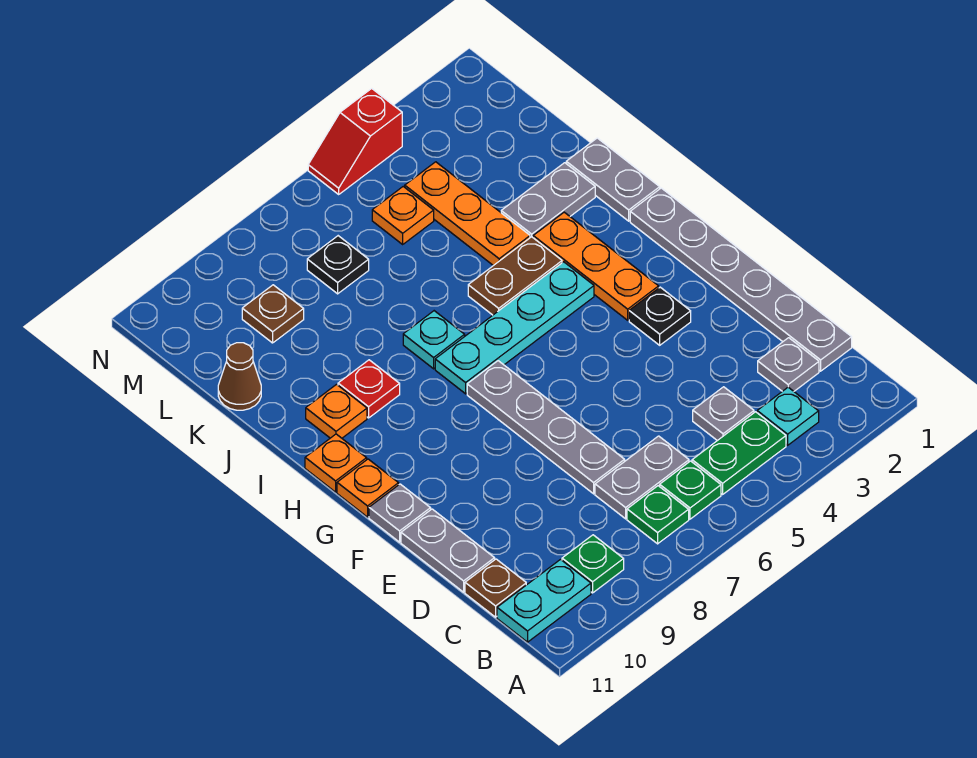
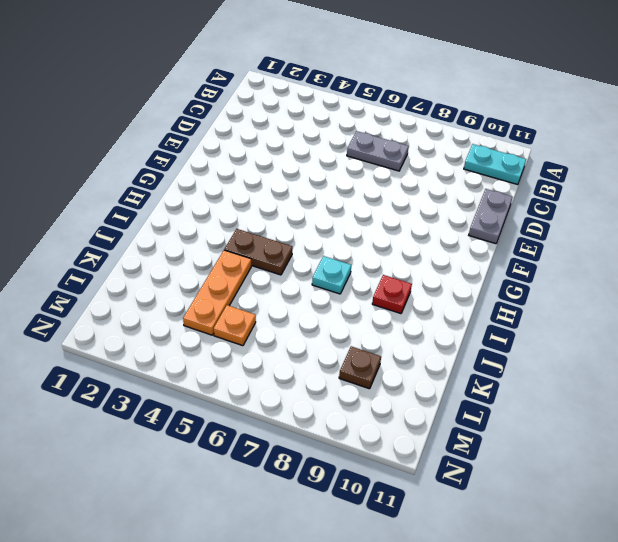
none -> cyan plate B3 level 1
none -> green plate B4:B5 level 1
none -> green plate B6 level 1
none -> green plate B7 level 1

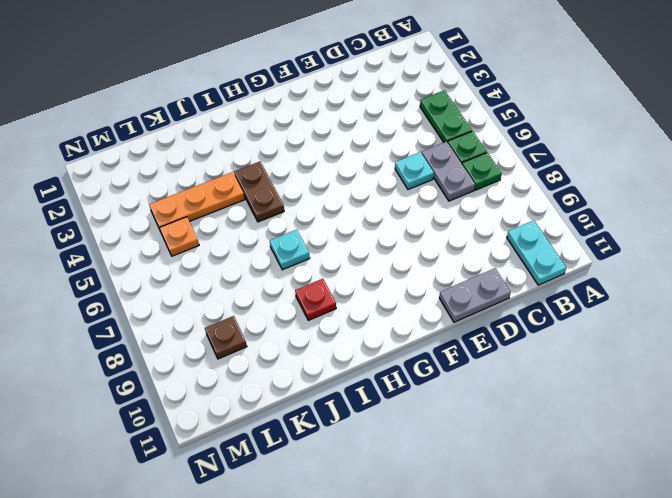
cyan plate D6 level 1 -> cyan plate B3 level 1
none -> green plate B9 level 1
none -> grey plate C1:H1 level 1
none -> grey plate C2 level 1
none -> grey plate C4 level 1

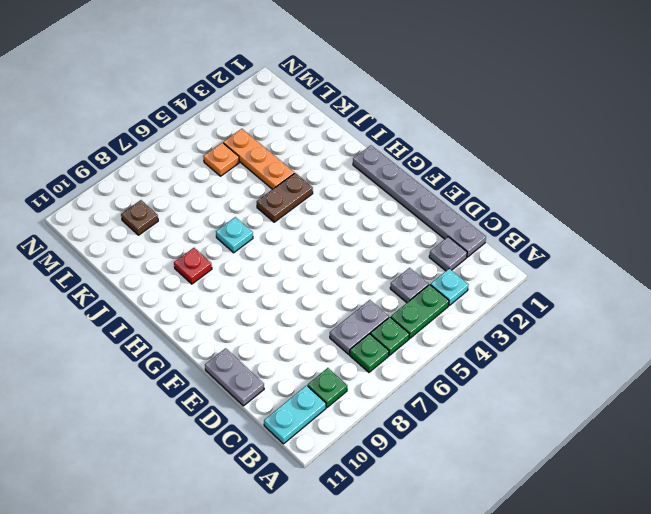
none -> brown plate C11 level 1
none -> grey plate D7:G7 level 1
none -> black plate F3 level 1
none -> grey plate F11 level 1

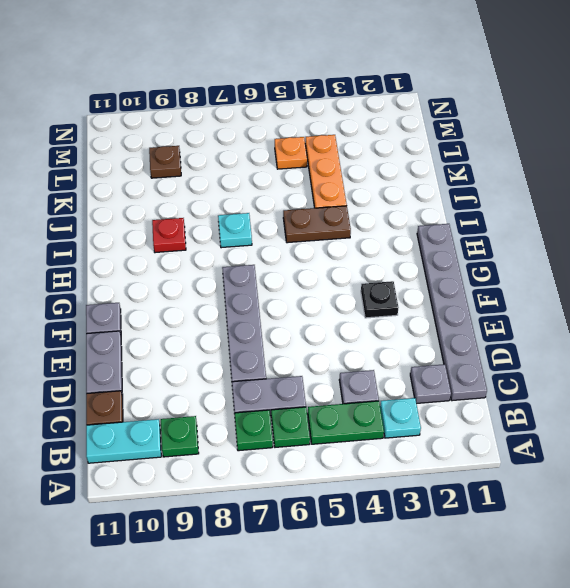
none -> orange plate G3:I3 level 1
none -> orange plate G11 level 1
none -> cyan plate H4:H7 level 1
none -> orange plate H11 level 1

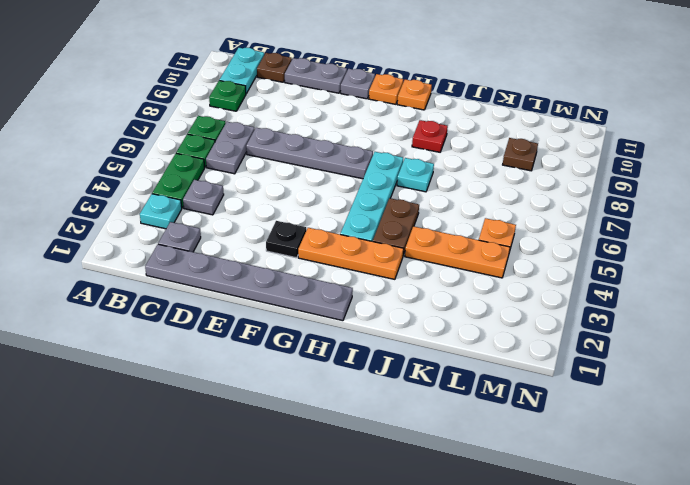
none -> grey plate I1:J1 level 1
none -> orange plate I10 level 1
none -> grey plate J2:J3 level 1
none -> brown cone K11 level 1

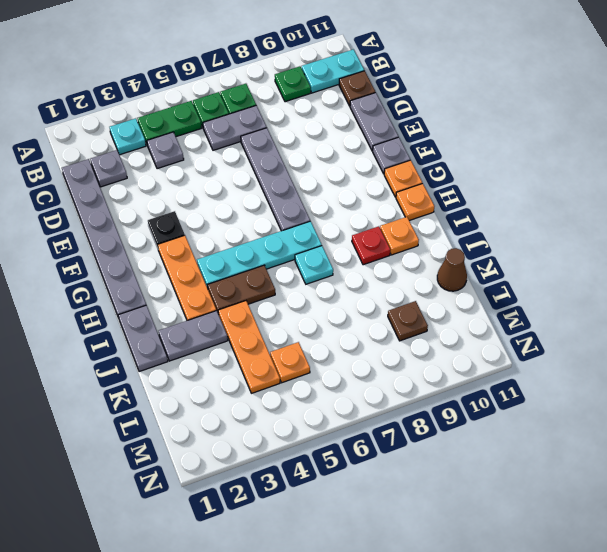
none -> black plate L7 level 1
none -> red slope N4:N5 level 1 top 4

